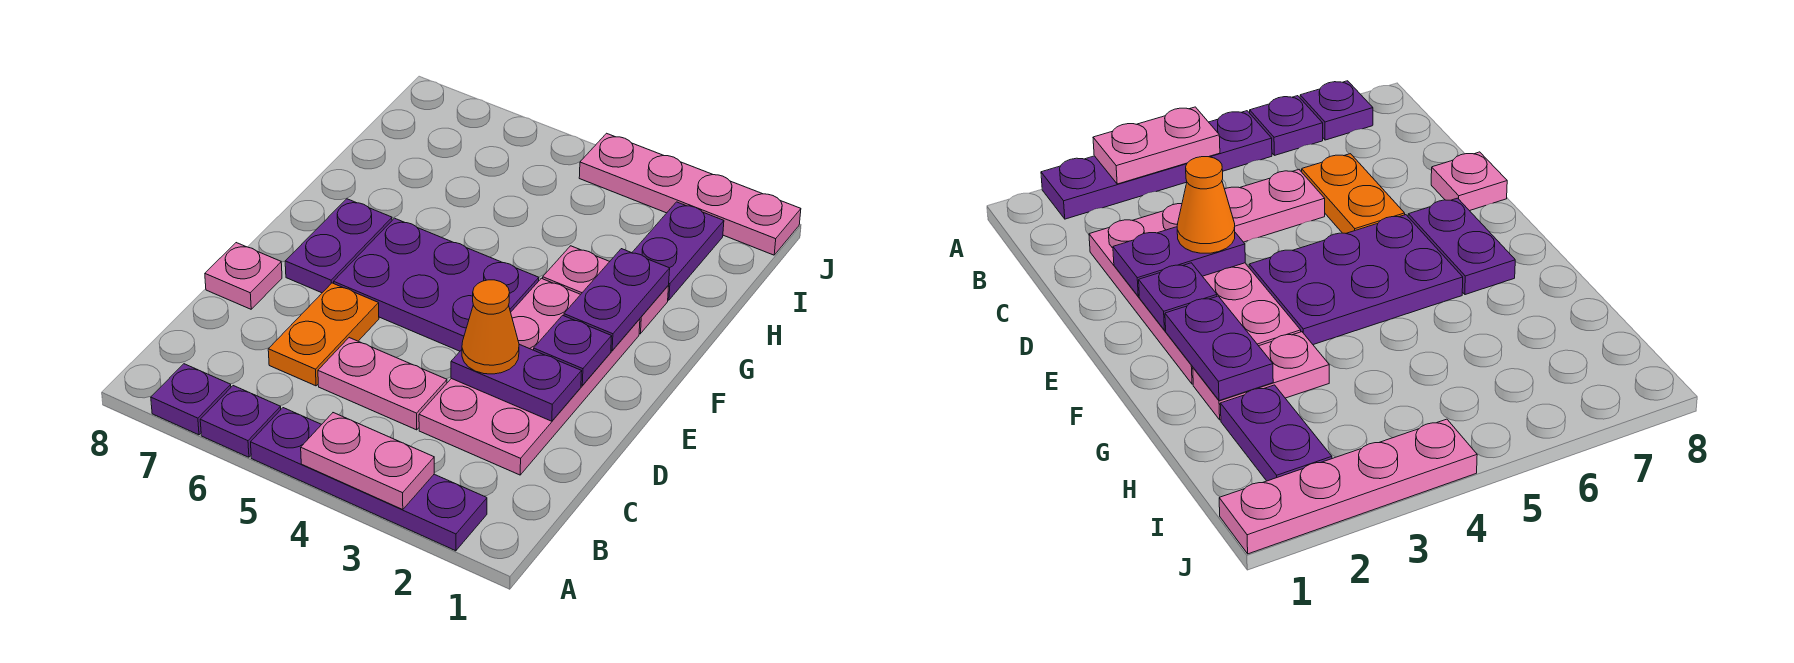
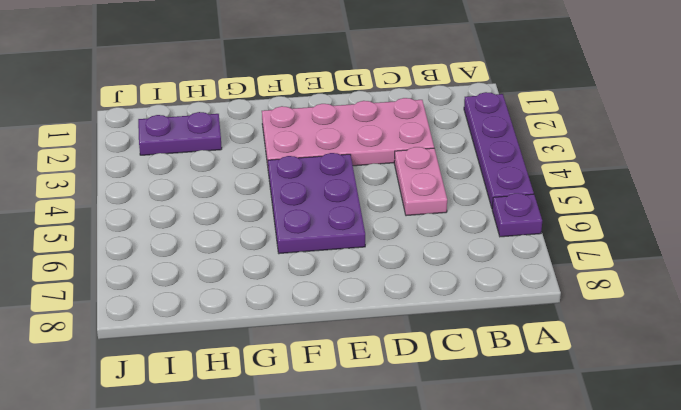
none -> purple plate A7 level 1
none -> orange plate C6:D6 level 1
none -> pink plate D8 level 1

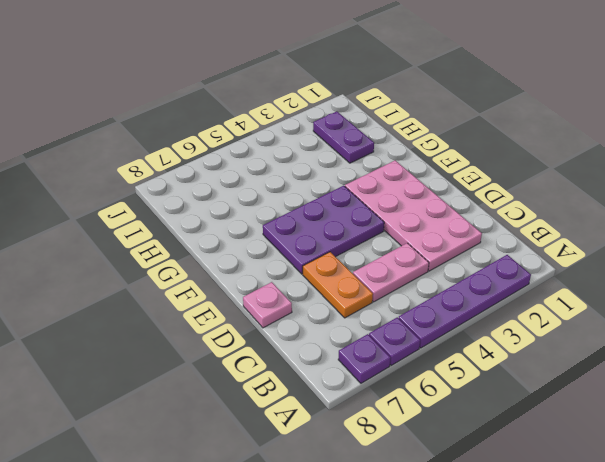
none -> purple plate E7:F7 level 1
none -> pink plate G2:G3 level 1
none -> pink plate J1:J4 level 1

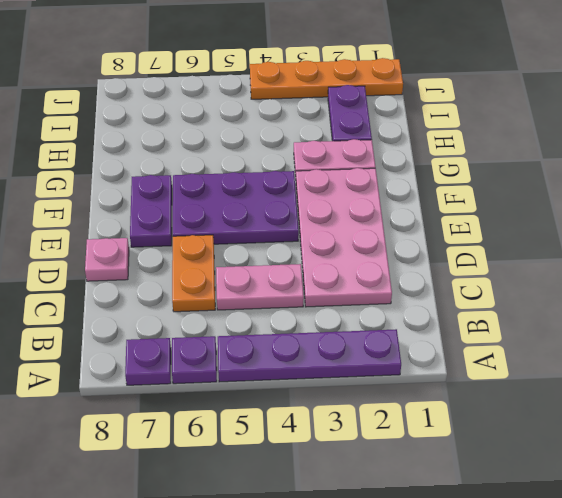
orange plate J1:J4 level 1 -> pink plate J1:J4 level 1
none -> pink plate A3:A4 level 2
none -> purple plate D2:D3 level 2
none -> purple plate E2 level 2

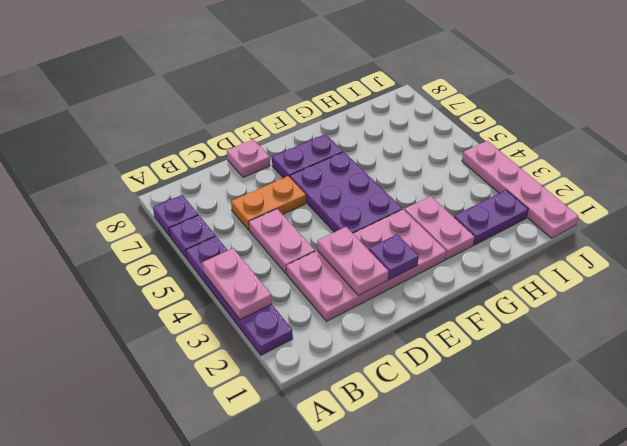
pink plate D2:D3 level 2 -> purple plate D2:D3 level 2
none -> purple plate F2:G2 level 2
none -> orange cone D3 level 3

